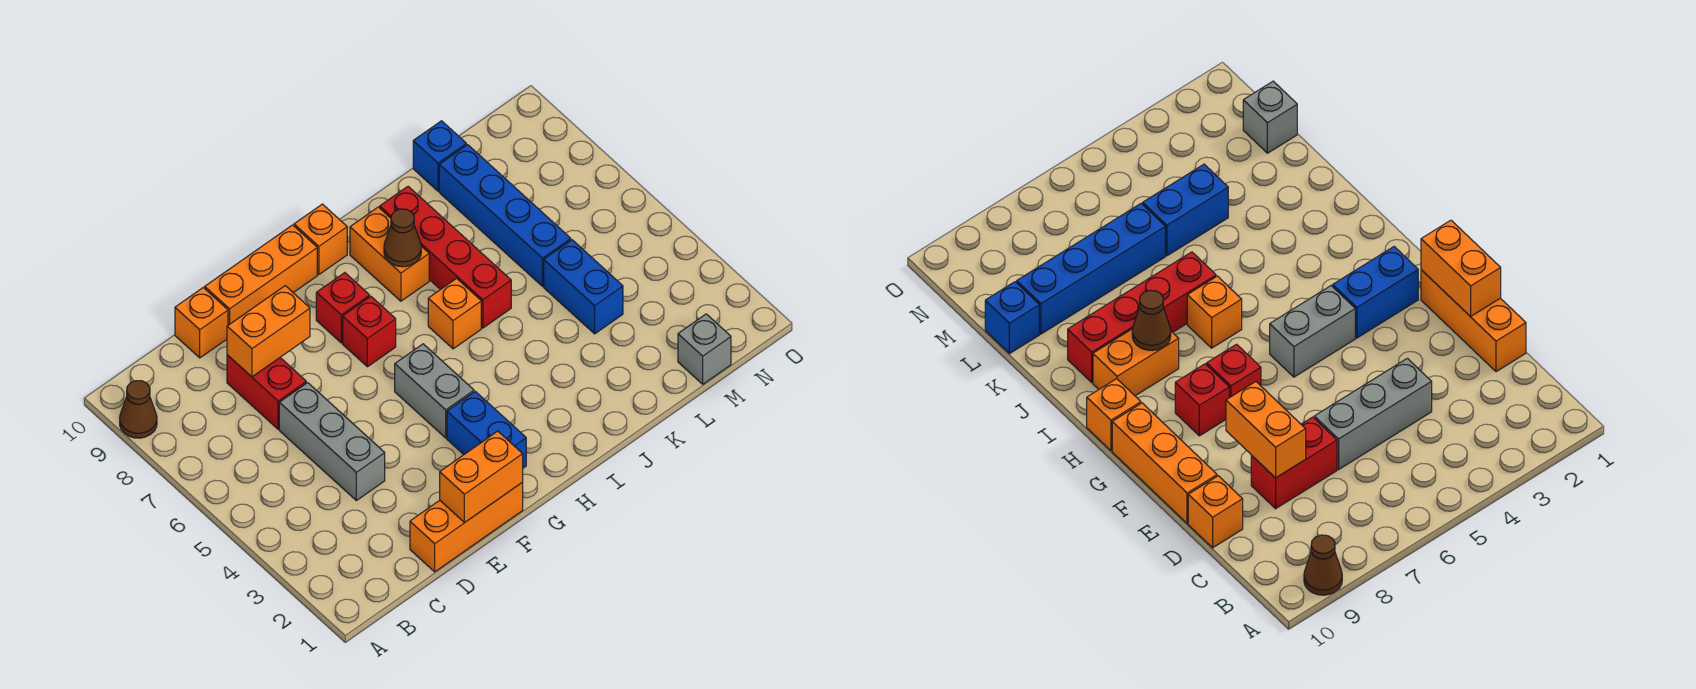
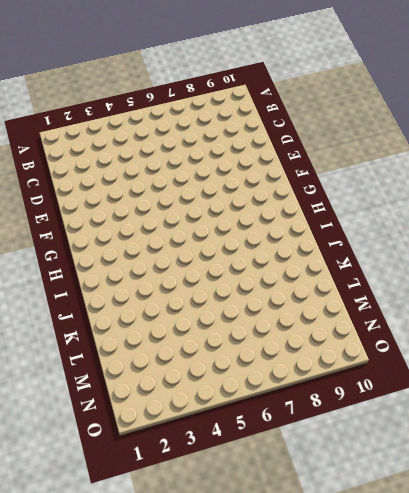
none -> brown cone A9 level 1
none -> orange brick D1:F1 level 1
none -> grey brick D4:D6 level 1

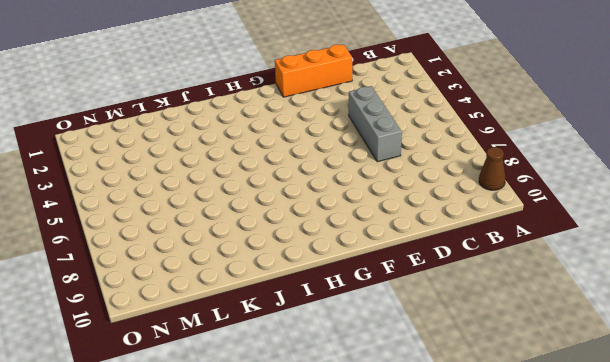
none -> red brick D7:D8 level 1
none -> orange brick D10 level 1
none -> orange brick E10:G10 level 1

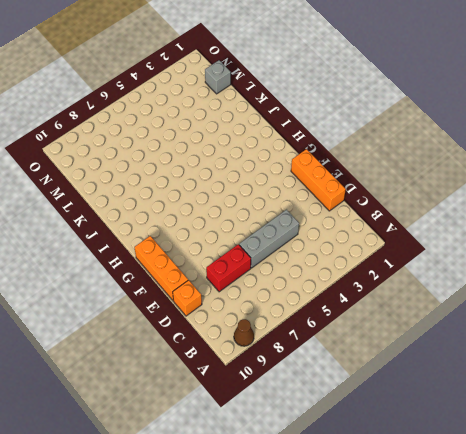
none -> blue brick G2:G3 level 1
none -> grey brick G4:G5 level 1
none -> red brick G7 level 1

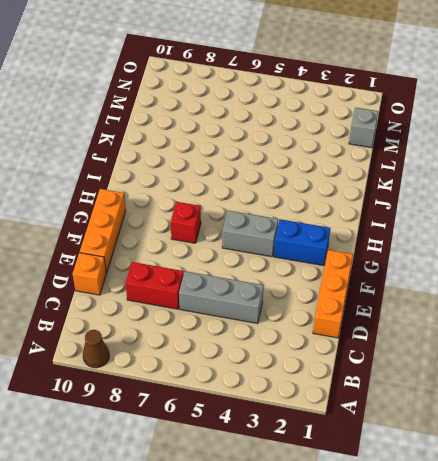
none -> red brick G8 level 1
none -> orange brick H10 level 1
none -> orange brick I6 level 1

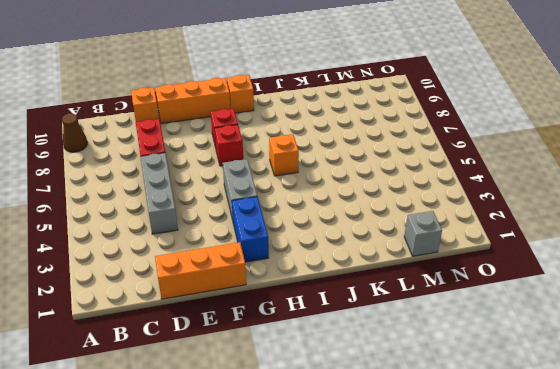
none -> orange brick I8:I9 level 1
none -> red brick J6:J9 level 1
none -> blue brick L4:L5 level 1

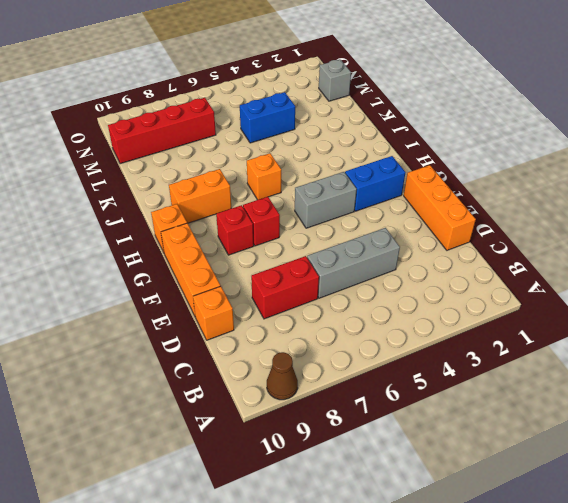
red brick M7:M10 level 1 -> red brick J6:J9 level 1
none -> blue brick L6:L9 level 1
none -> blue brick L10 level 1
none -> orange brick D8:E8 level 2

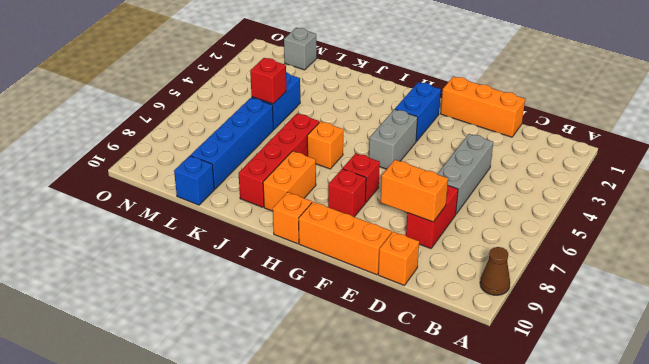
red brick L5 level 2 -> none
none -> orange brick E1:F1 level 2
none -> brown cone I8 level 2

